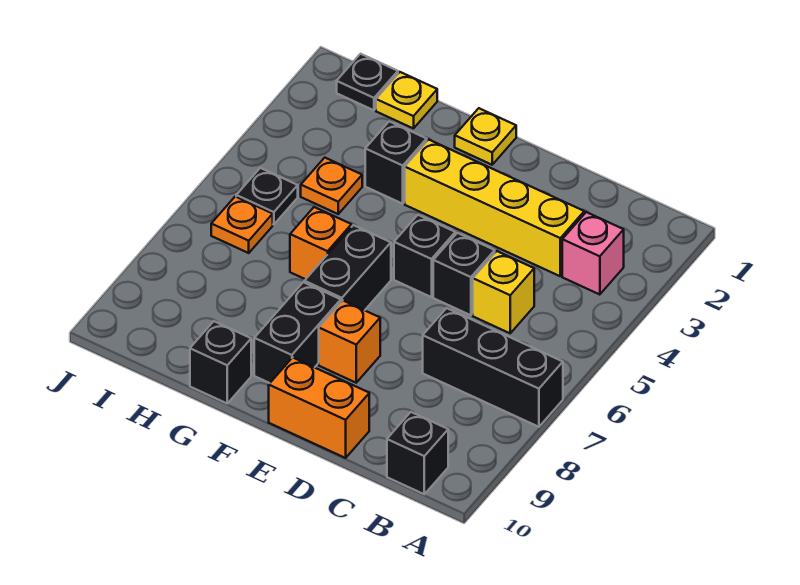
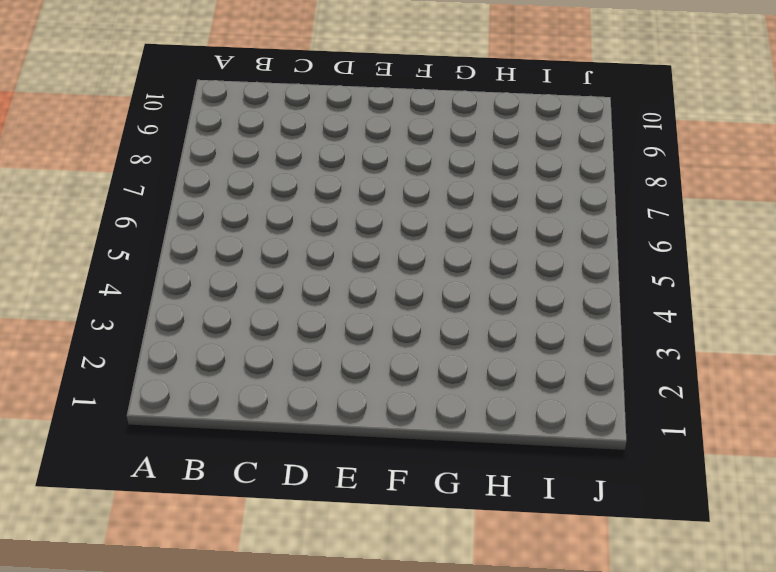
none -> black brick A7:C7 level 1
none -> pink brick B3 level 1
none -> black brick B10 level 1

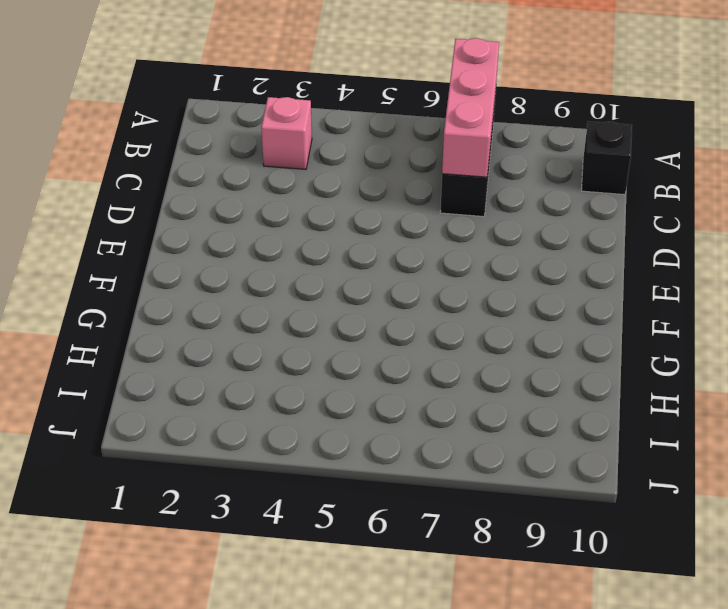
pink brick A7:C7 level 2 -> none
none -> yellow brick C3:F3 level 1
none -> yellow brick C5 level 1
none -> black brick D5 level 1

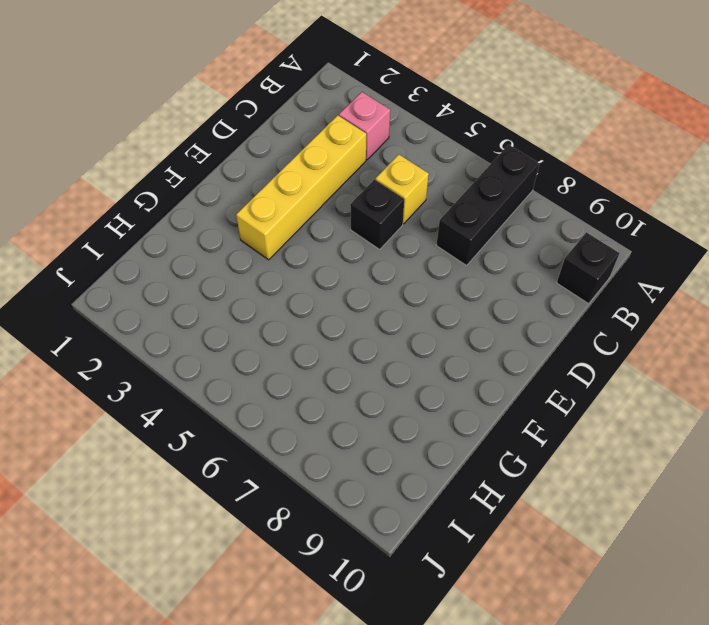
none -> orange brick D10:E10 level 1
none -> black brick E5 level 1
none -> orange brick E8 level 1

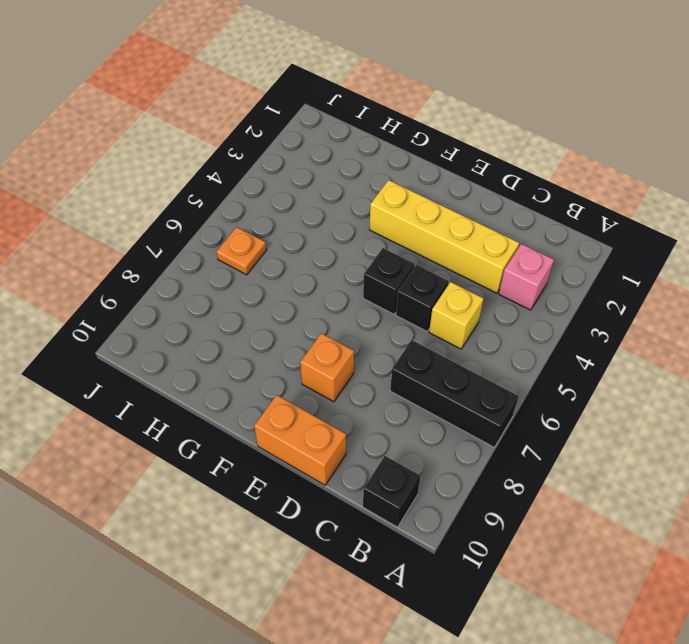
none -> yellow plate F1 level 1
none -> black brick F6:F7 level 1
none -> black brick F8:F9 level 1

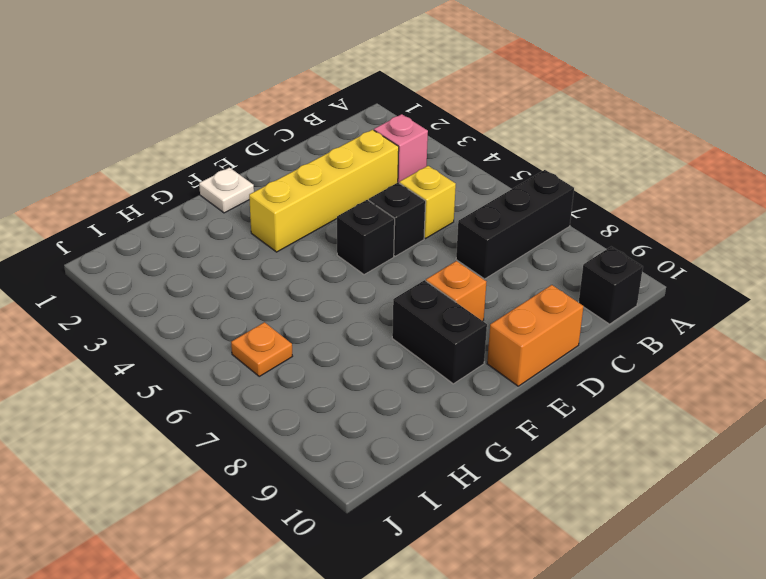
white plate F1 level 1 -> yellow plate F1 level 1
none -> black brick F6:F7 level 1
none -> black brick G3 level 1
none -> orange brick G6 level 1

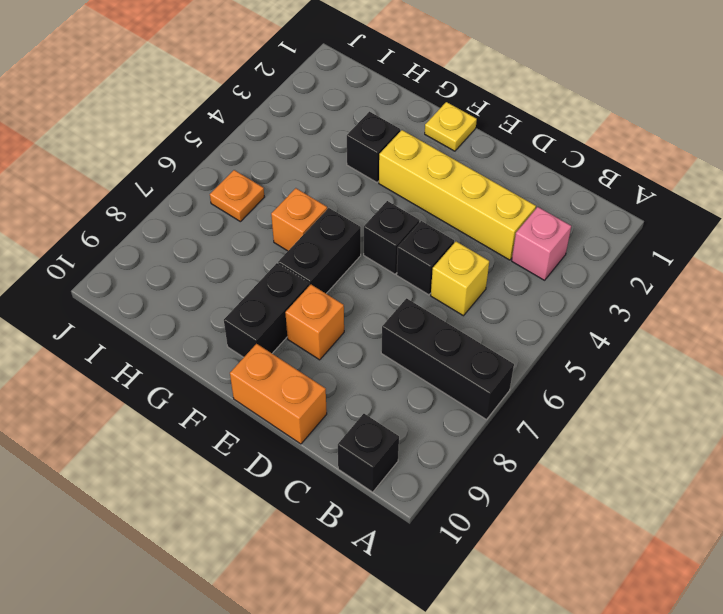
none -> black brick G10 level 1
none -> yellow plate H1 level 1
none -> orange plate H4 level 1

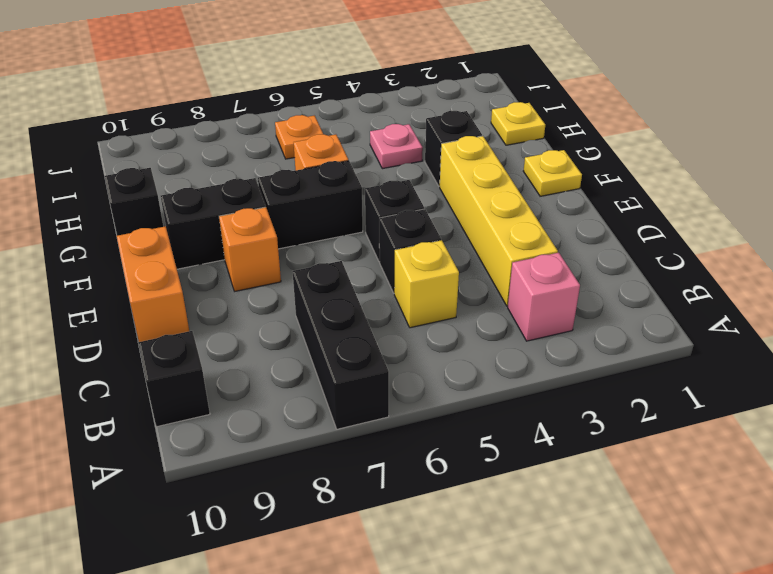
pink plate H4 level 1 -> orange plate H4 level 1
none -> black plate I1 level 1
none -> black plate I5 level 1

